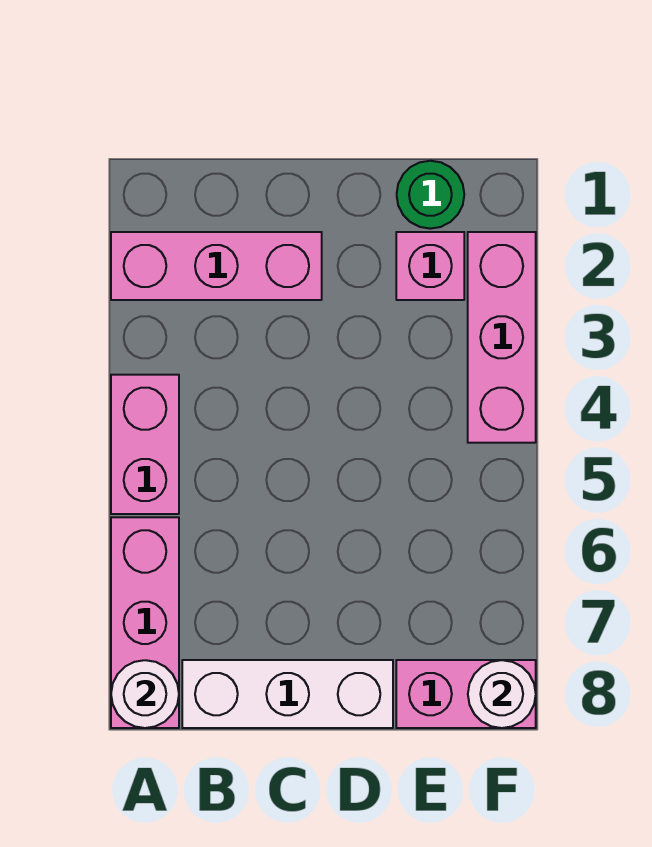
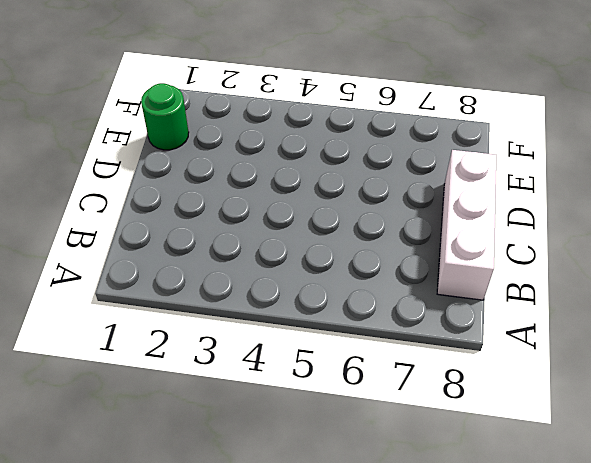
none -> pink brick A2:C2 level 1
none -> pink brick A4:A5 level 1

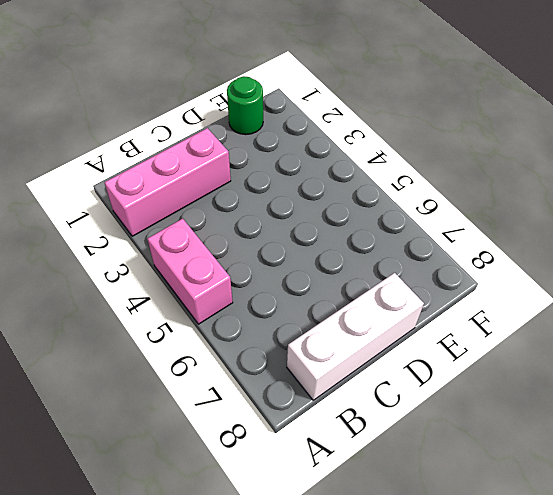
none -> pink brick A6:A8 level 1
none -> pink brick E2 level 1

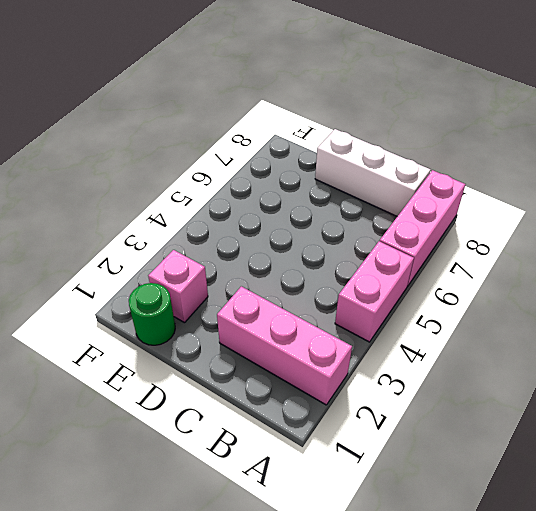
none -> pink brick E8:F8 level 1
none -> pink brick F2:F4 level 1

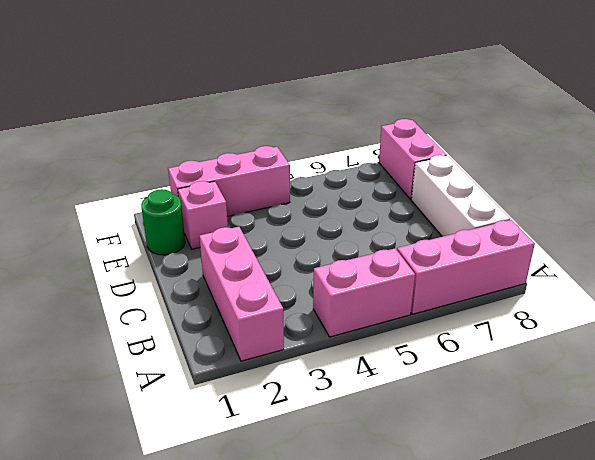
none -> white round brick A8 level 2
none -> white round brick F8 level 2

